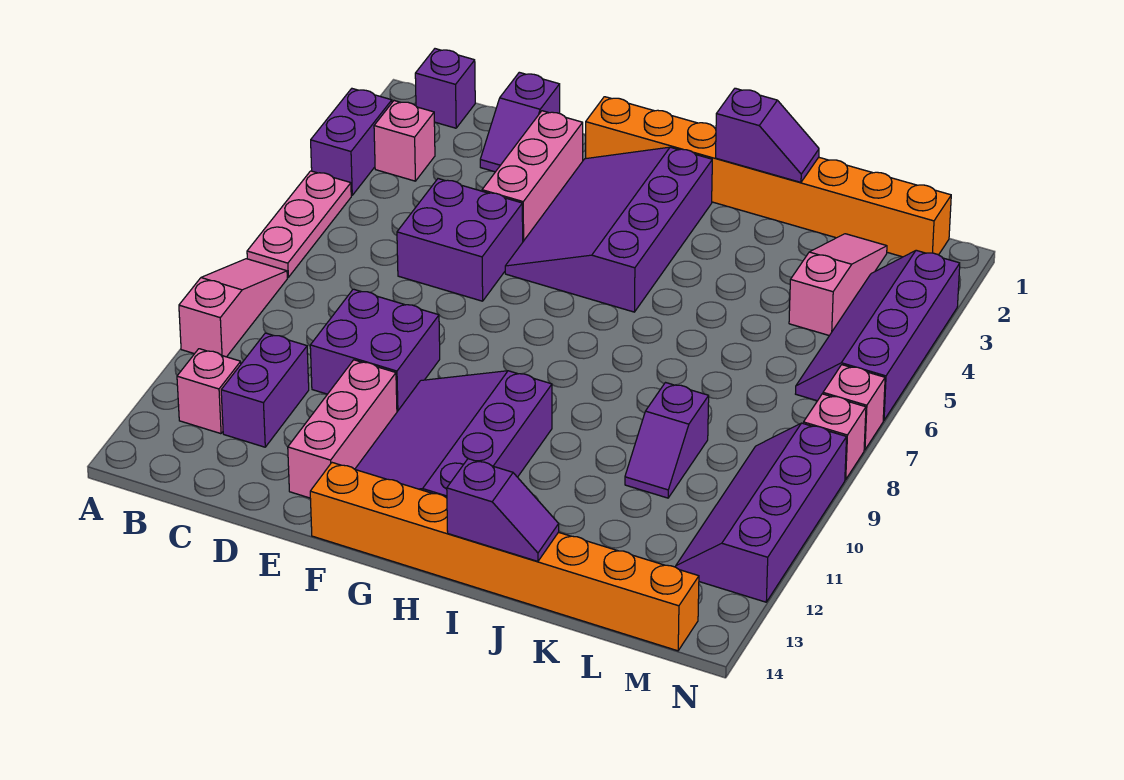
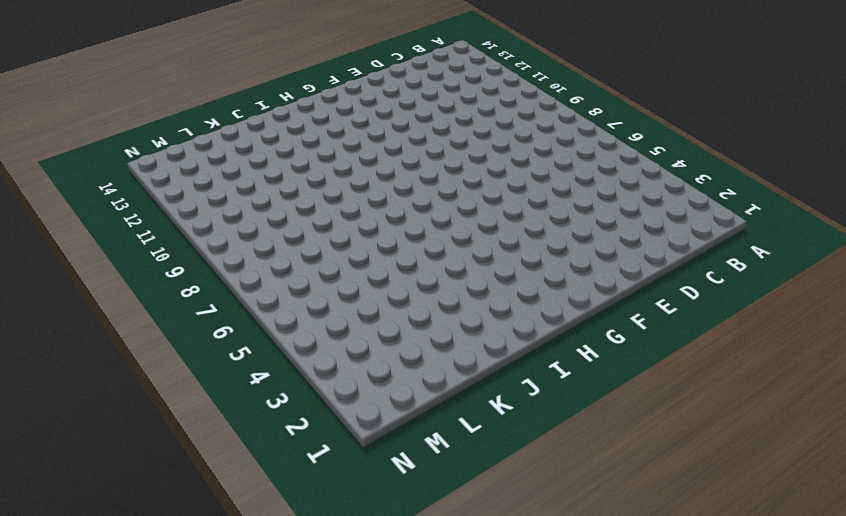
none -> purple brick A3:A4 level 1
none -> pink plate A5:A7 level 1
none -> pink slope A8:A10 level 1 top 10

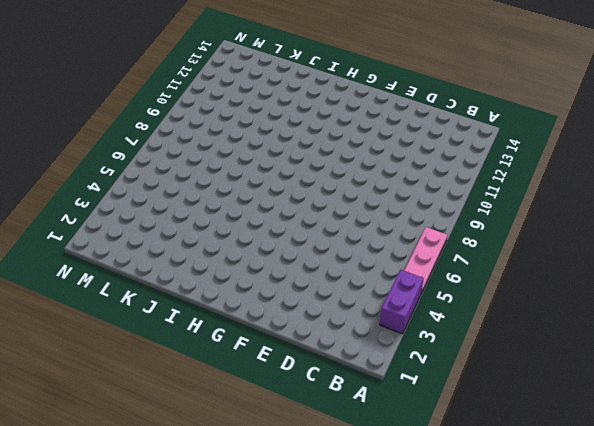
none -> pink slope A8:A10 level 1 top 10
none -> purple brick B1 level 1
none -> pink brick B3 level 1

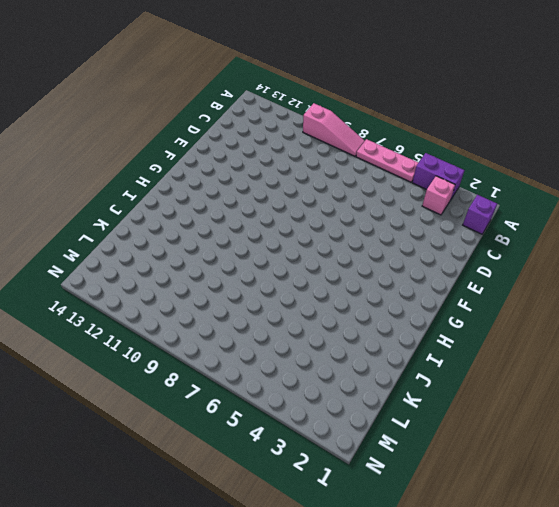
none -> pink brick B12 level 1
none -> purple brick C11:C12 level 1
none -> purple slope D1:D2 level 1 top 1

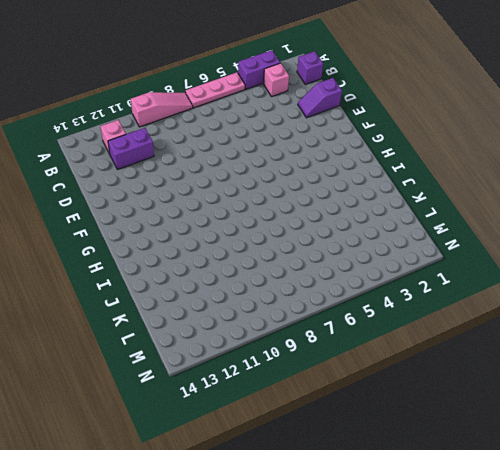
none -> purple brick D5:E6 level 1
none -> purple brick D9:E10 level 1
none -> pink brick E2:E4 level 1

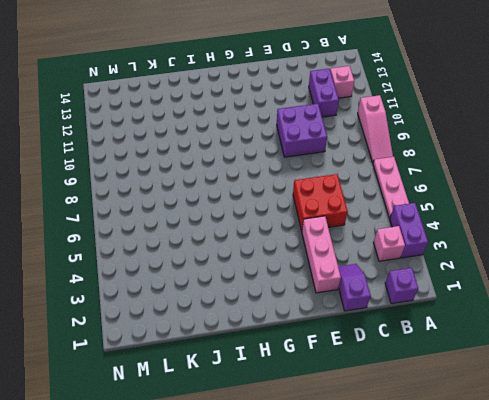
red brick D5:E6 level 1 -> purple brick D5:E6 level 1
none -> pink brick E11:E13 level 1
none -> orange brick F1:M1 level 1
none -> purple slope F2:H5 level 1 top H

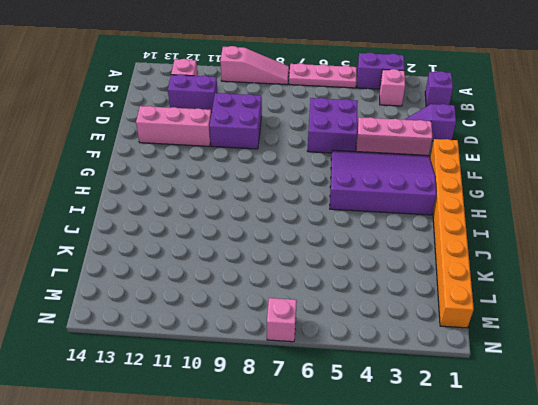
none -> purple slope F10:H13 level 1 top H
none -> orange brick F14:M14 level 1
none -> purple slope K9:K10 level 1 top 9

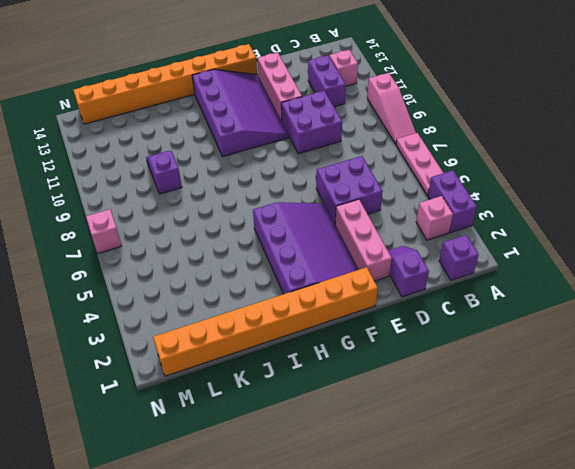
none -> pink slope L2:L4 level 1 top 4
none -> purple slope M3:N6 level 1 top N
none -> purple slope M9:N12 level 1 top N

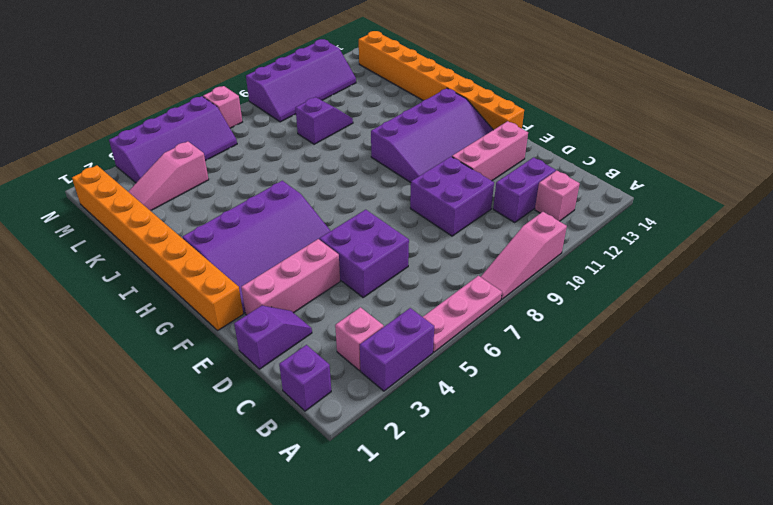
none -> pink brick N8 level 1
none -> purple slope I1:J1 level 2 top I
none -> purple slope I14:J14 level 2 top I

